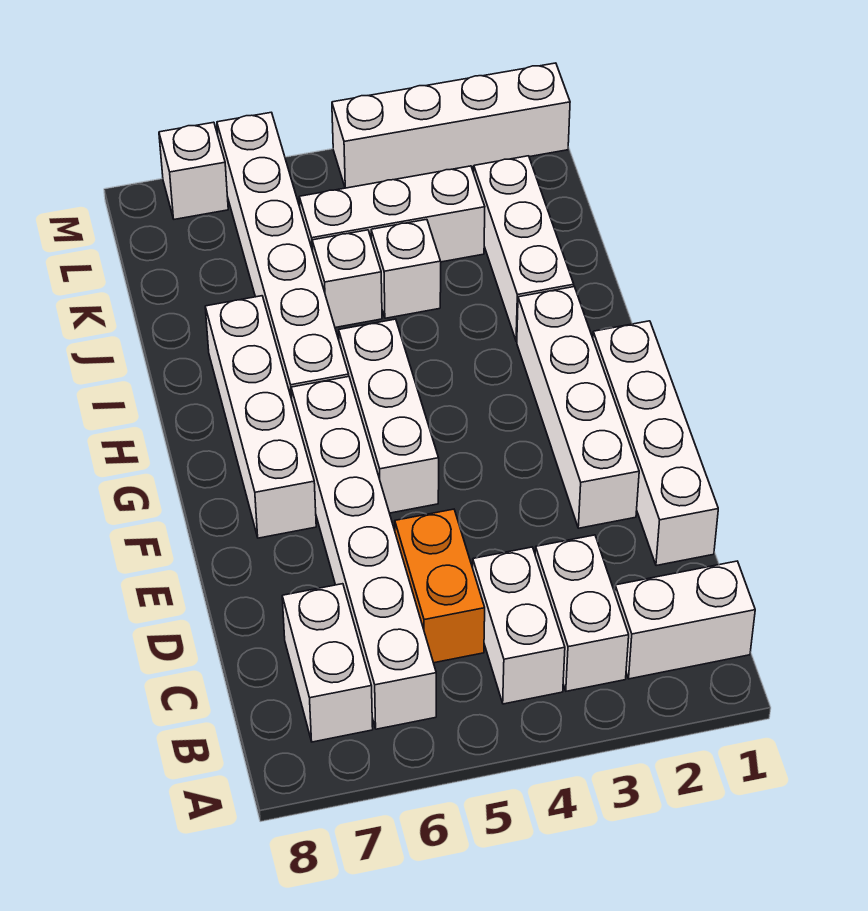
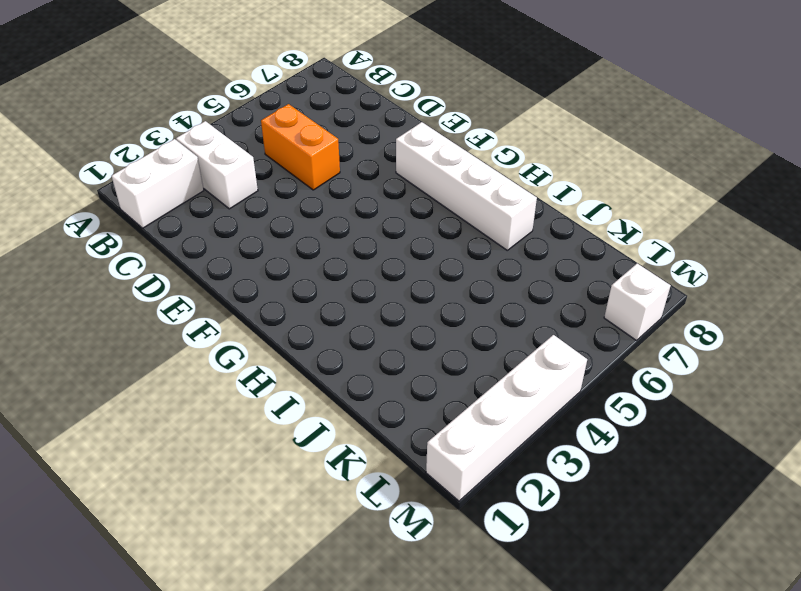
none -> white brick B4:C4 level 1
none -> white brick B6:G6 level 1
none -> white brick B7:C7 level 1

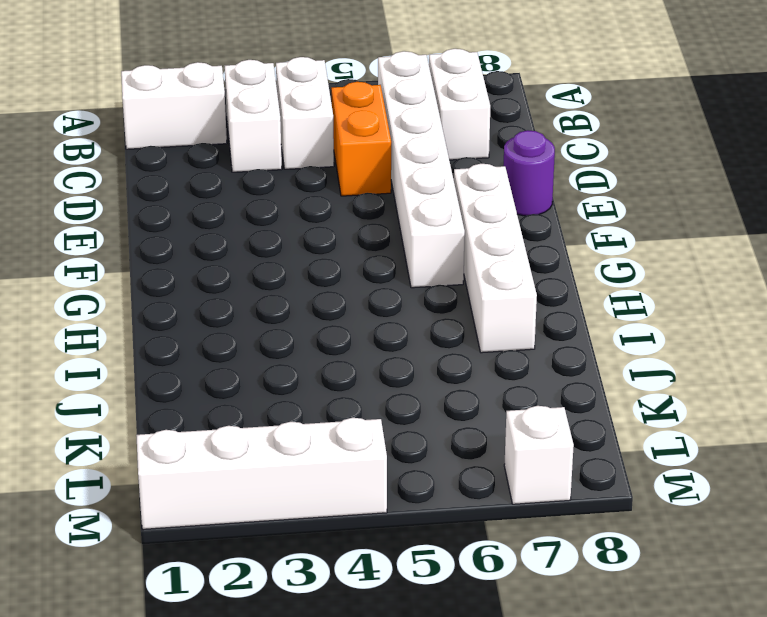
purple round brick E8 level 1 -> none
none -> white brick D1:G1 level 1
none -> white brick E2:H2 level 1
none -> white brick F5:H5 level 1

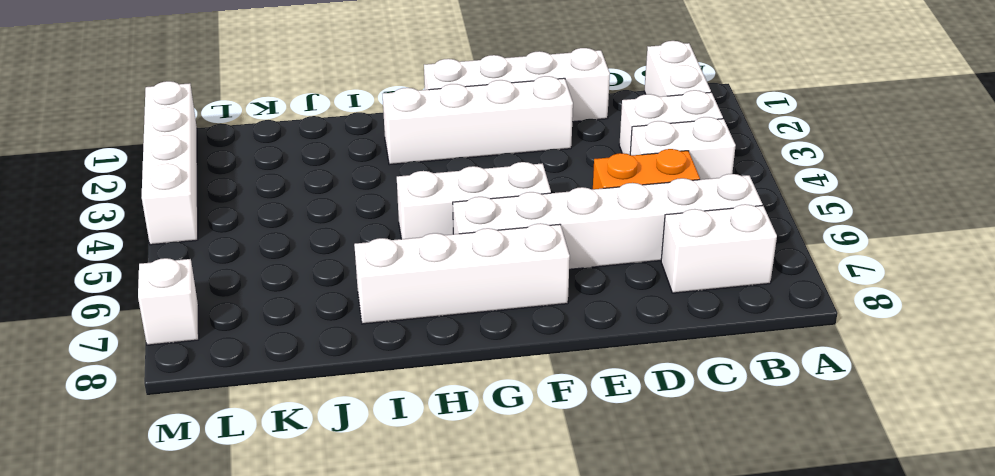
none -> white brick H6:M6 level 1
none -> white brick I2:K2 level 1
none -> white brick J4 level 1

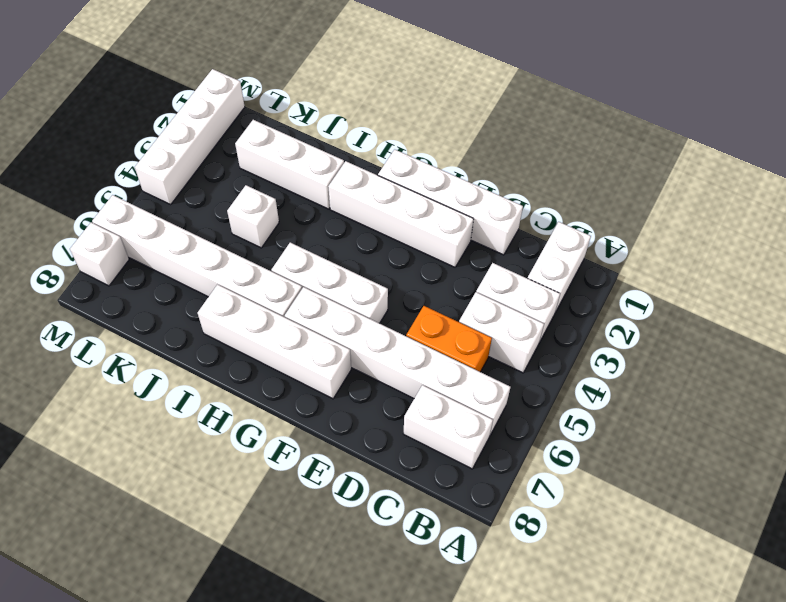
none -> white brick J5 level 1
none -> white brick K3:K5 level 1

